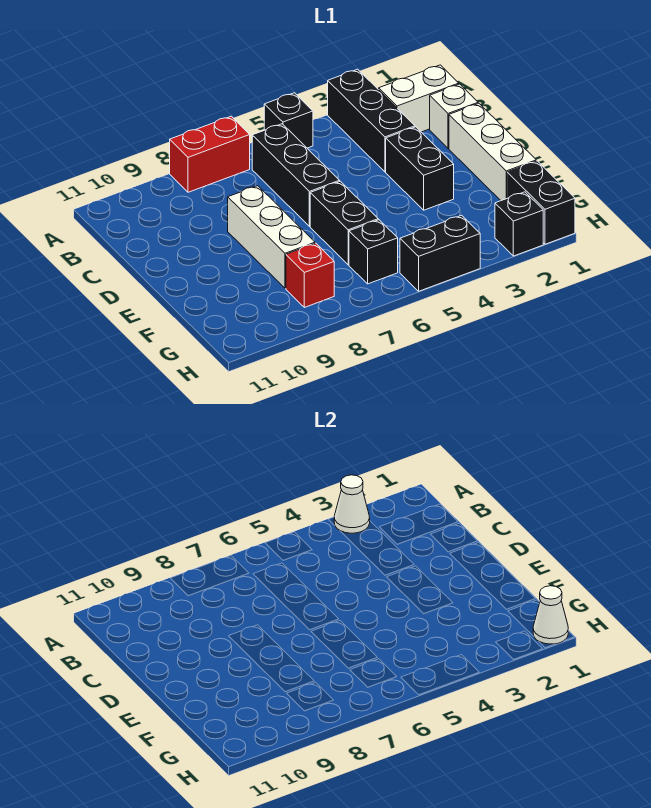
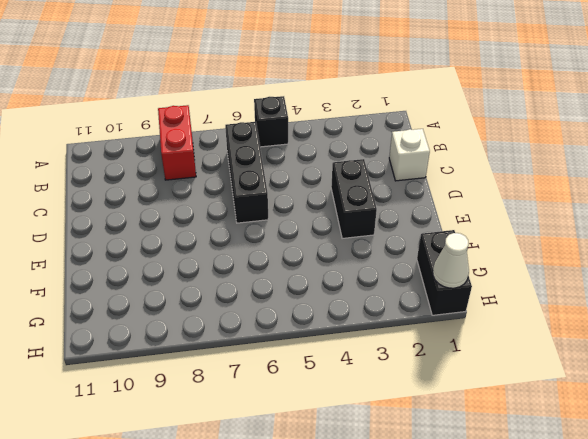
red brick A8:B8 level 1 -> red brick A7:A8 level 1
none -> black brick A3:C3 level 1
none -> white brick B1:B2 level 1
none -> white brick D1:F1 level 1

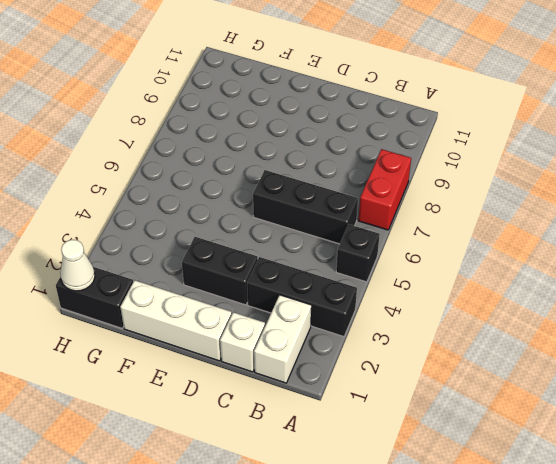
none -> white brick D8:F8 level 1
none -> black brick E6:F6 level 1
none -> black brick G6 level 1

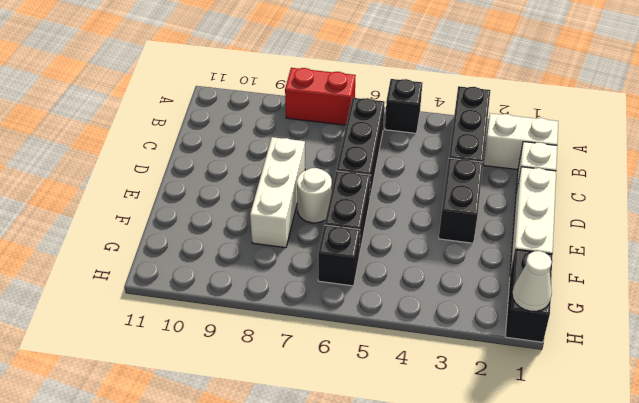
white round brick E7 level 1 -> none
none -> red brick G8 level 1
none -> black brick H2 level 1
none -> black brick H4:H5 level 1

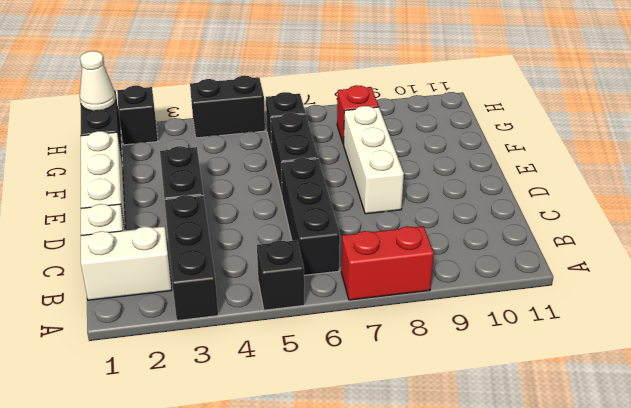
none -> white cone A3 level 2

